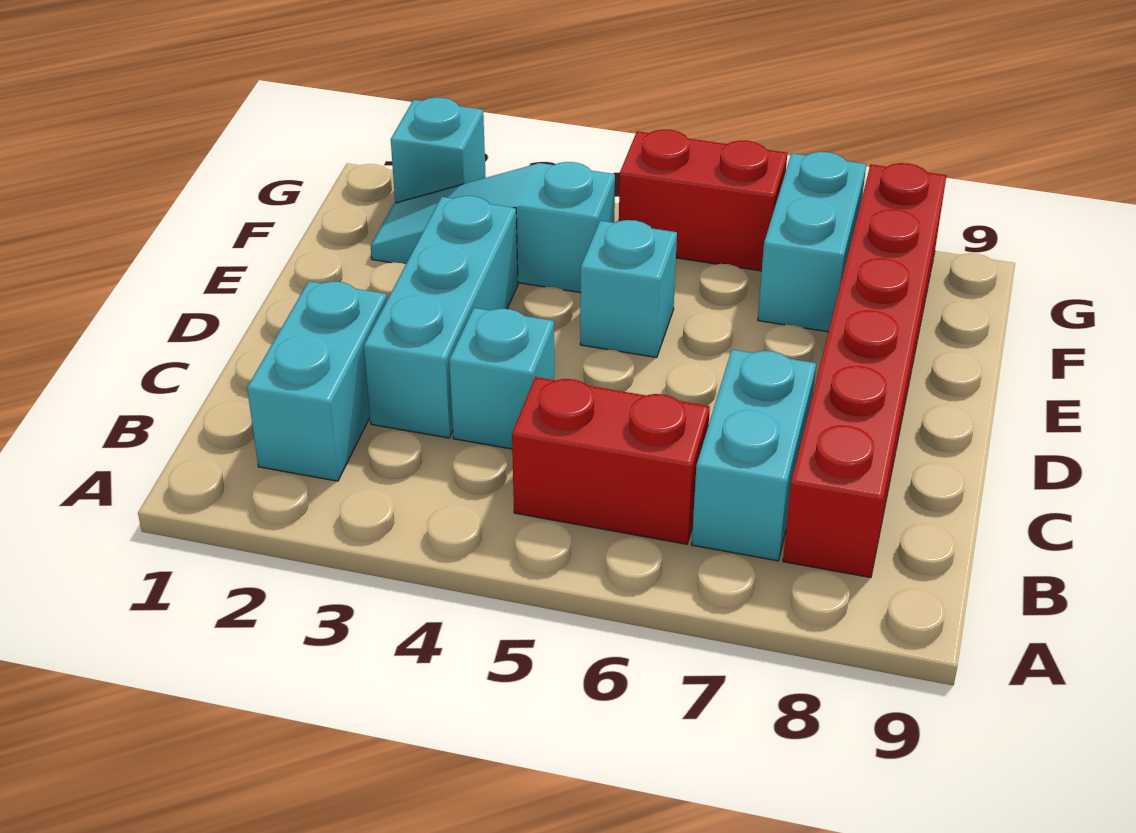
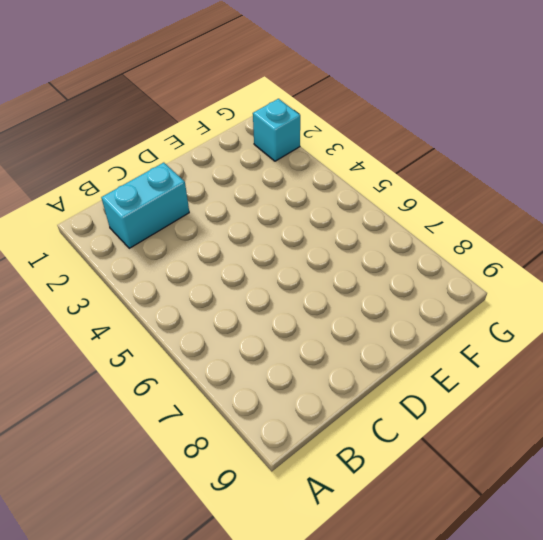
none -> red brick B5:B6 level 1
none -> cyan brick B7:C7 level 1

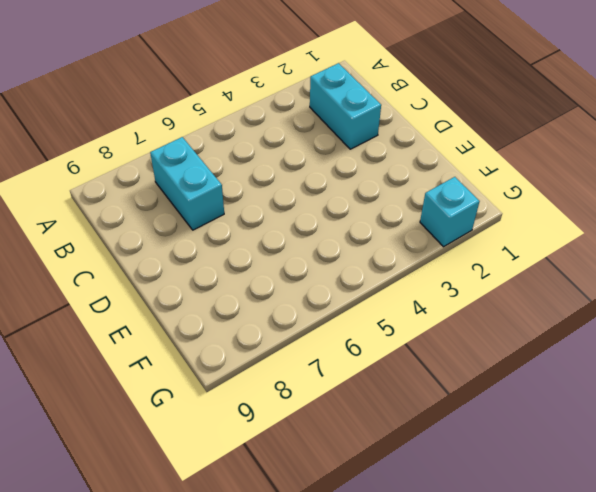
none -> red brick B5:B6 level 1
none -> red brick B8:G8 level 1

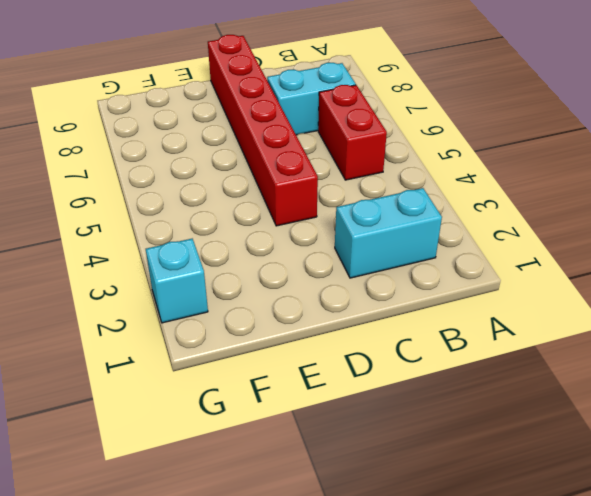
red brick D4:D9 level 1 -> red brick B8:G8 level 1
none -> cyan brick C3:E3 level 1
none -> cyan brick C4 level 1

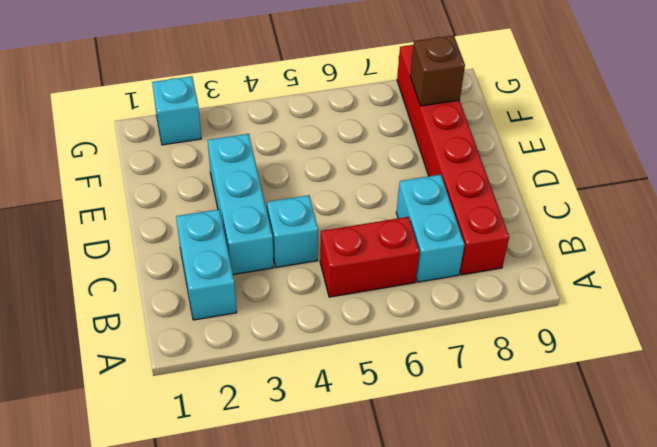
brown brick F8 level 2 -> none
none -> cyan brick E5 level 1
none -> cyan slope F2:F4 level 1 top 4

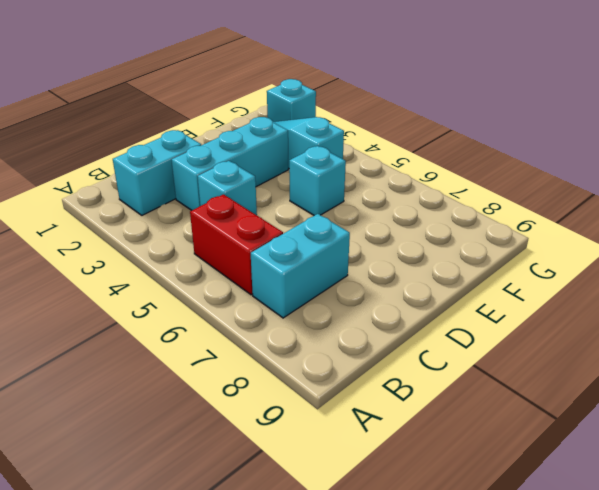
none -> red brick B8:G8 level 1
none -> cyan brick F7:G7 level 1

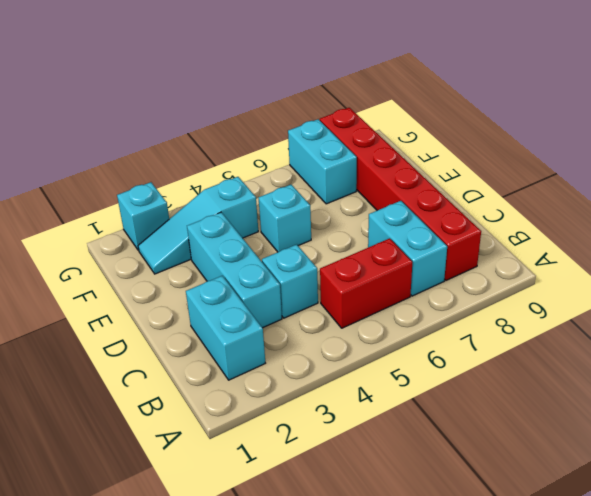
none -> red brick G5:G6 level 1

